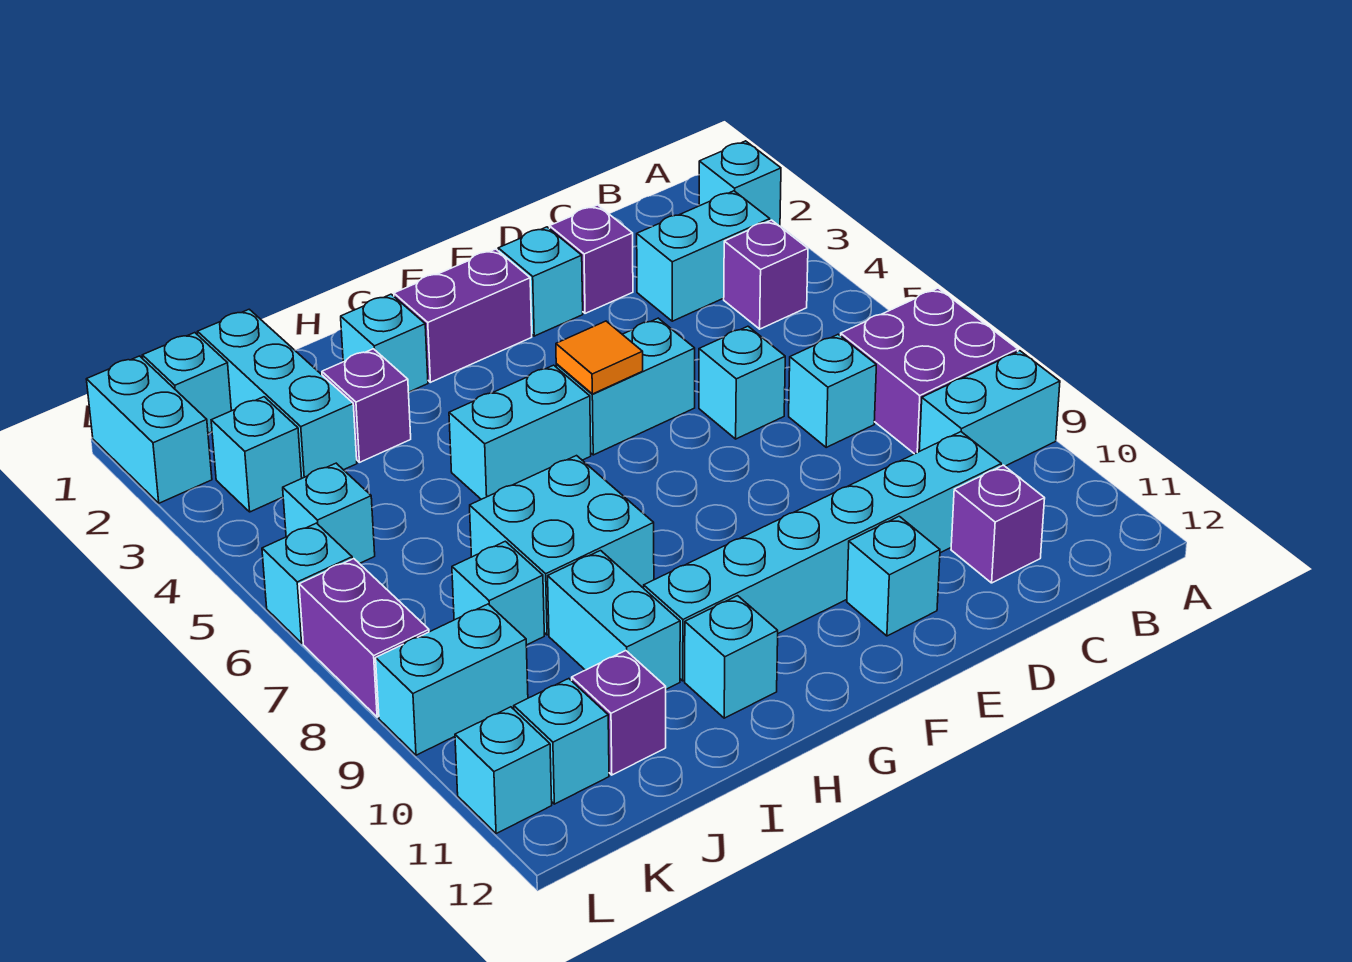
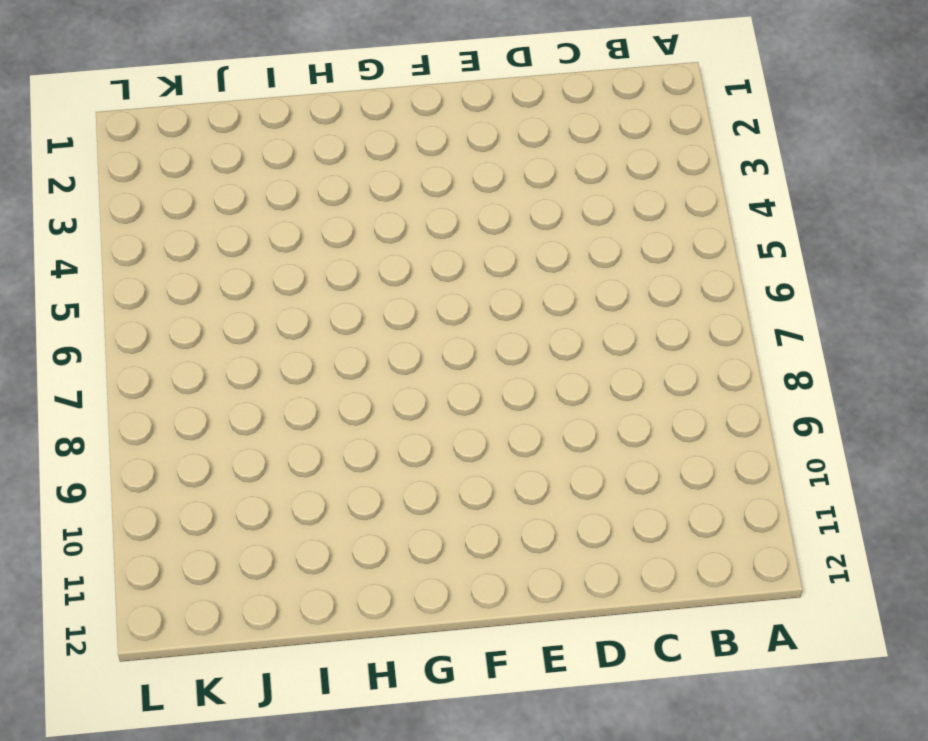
none -> cyan brick A2 level 1
none -> purple brick A7:B8 level 1
none -> cyan brick A9:B9 level 1
none -> cyan brick B3:C3 level 1

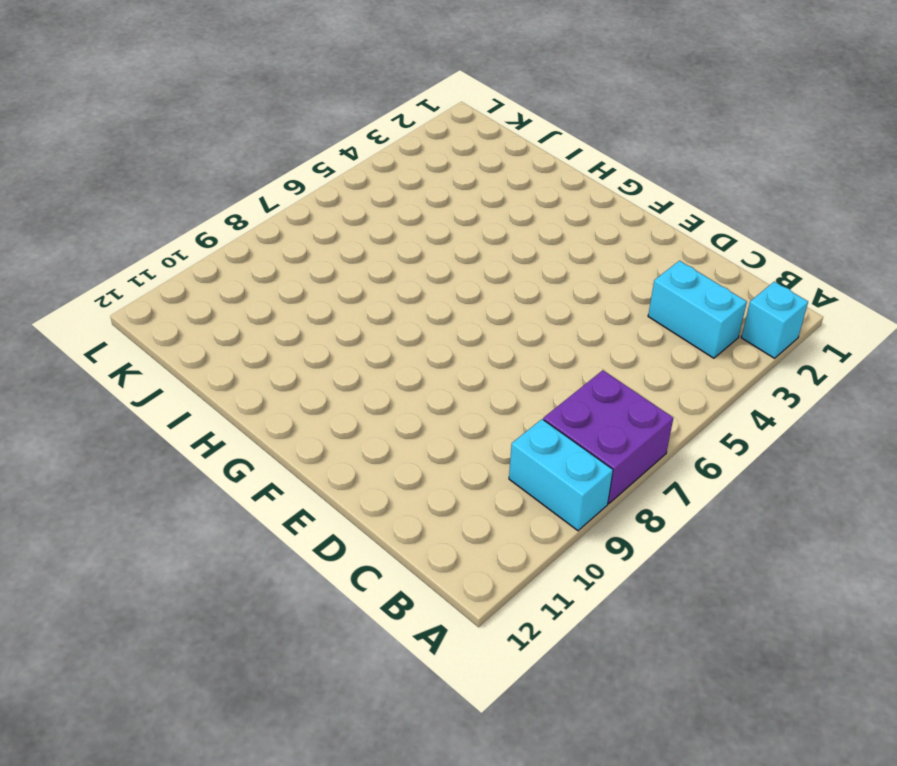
none -> purple brick B4 level 1
none -> cyan brick C7 level 1
none -> cyan brick C10:H10 level 1
none -> purple brick C11 level 1

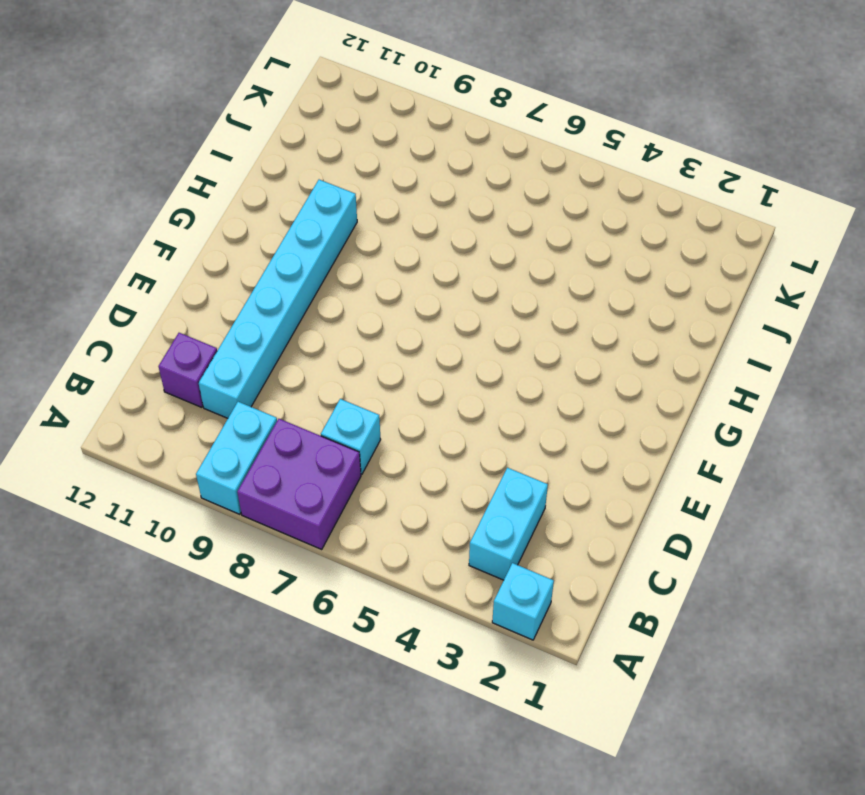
none -> purple brick B4 level 1
none -> purple brick D2 level 1
none -> cyan brick D6 level 1
none -> cyan brick E2 level 1

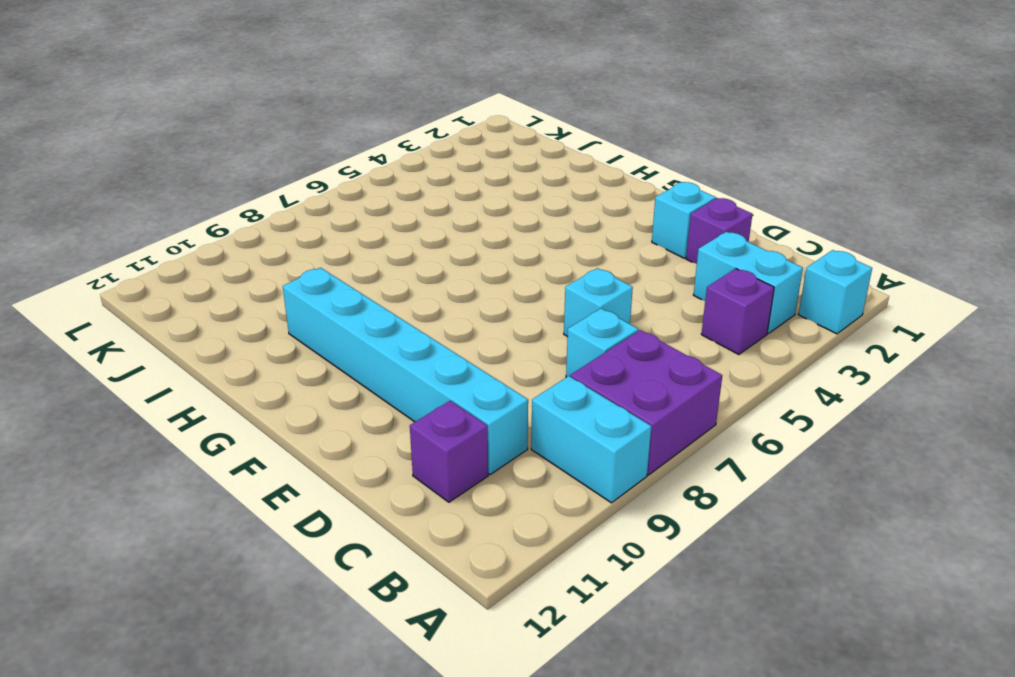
none -> cyan brick E5:F5 level 1
none -> cyan brick E11 level 1
none -> purple brick F2:G2 level 1
none -> cyan brick G5:H5 level 1

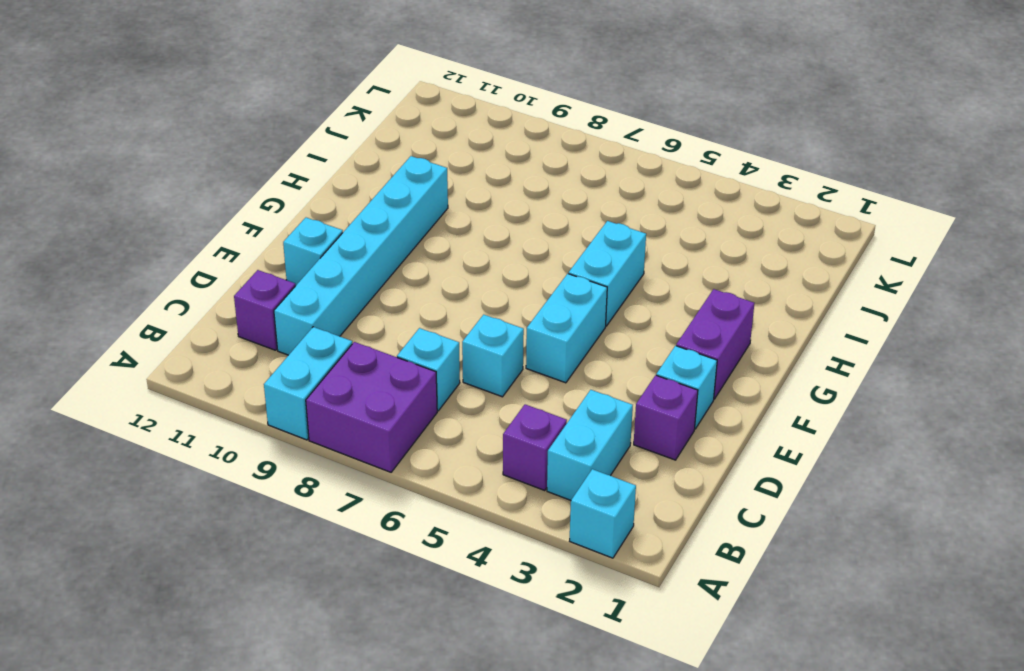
none -> cyan brick H2 level 1
none -> cyan brick H7:I8 level 1
none -> cyan brick H11 level 1
none -> purple brick I3 level 1

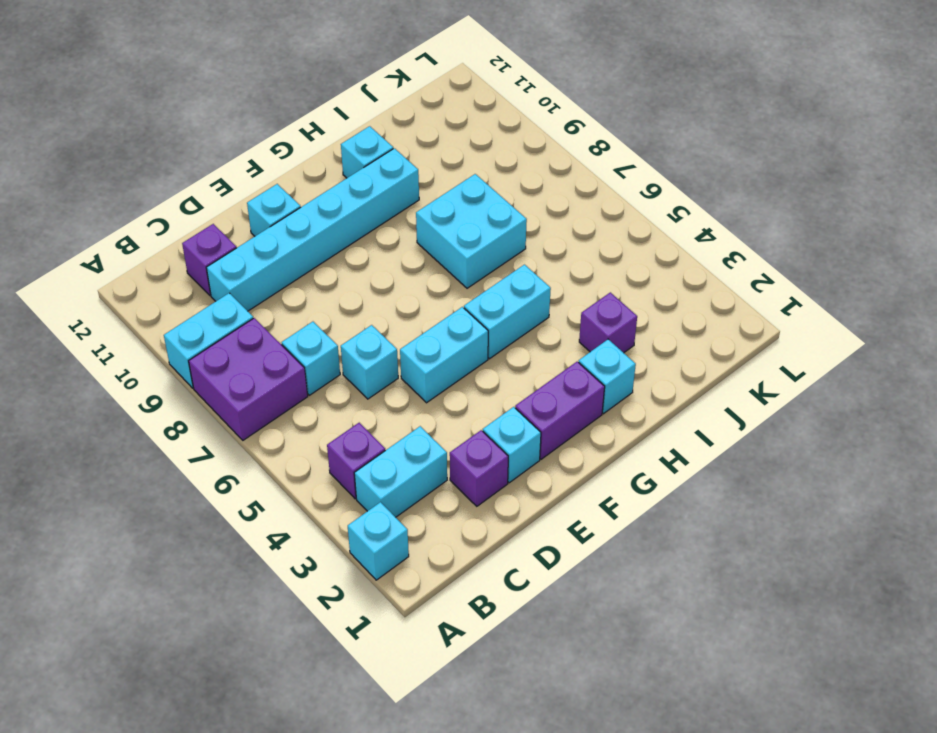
none -> cyan brick I9:I10 level 1
none -> cyan brick J1:J3 level 1
none -> cyan brick J8 level 1
none -> purple brick J11 level 1

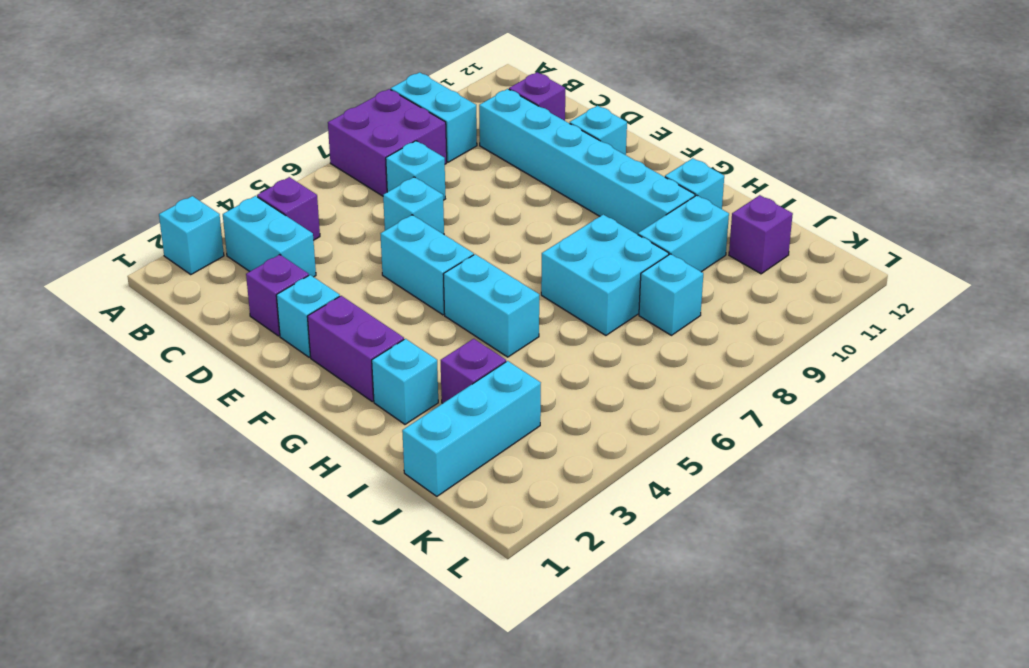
none -> cyan brick K1 level 1
none -> cyan brick K3 level 1
none -> cyan brick K5 level 1
none -> cyan brick K9:L9 level 1

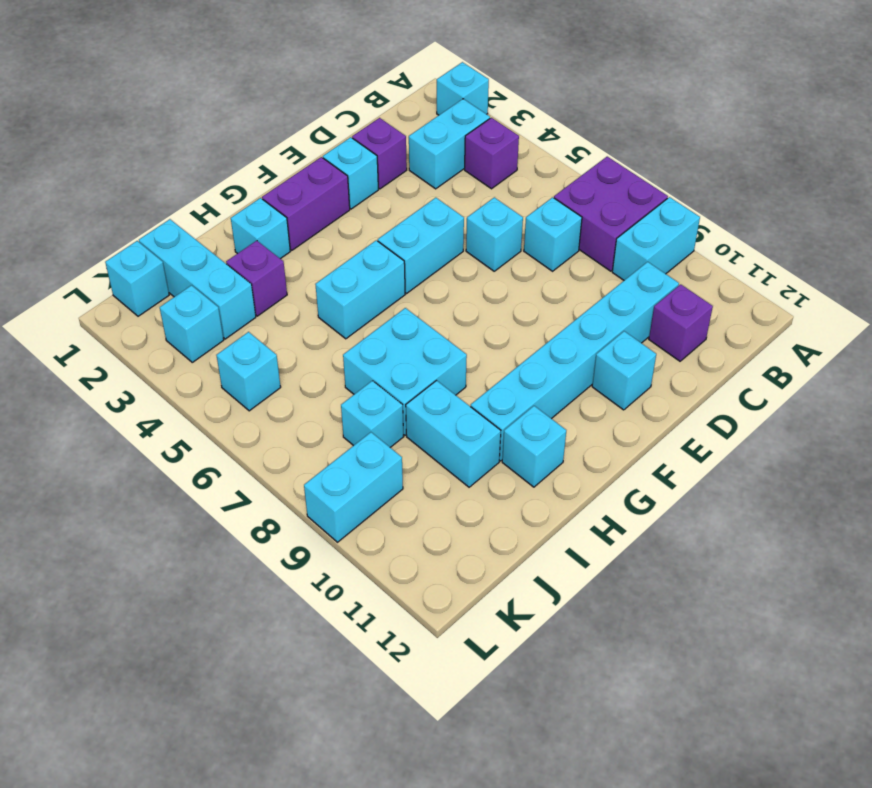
none -> purple brick J11 level 1
none -> cyan brick K11 level 1
none -> cyan brick L1:L2 level 1
none -> cyan brick L6 level 1

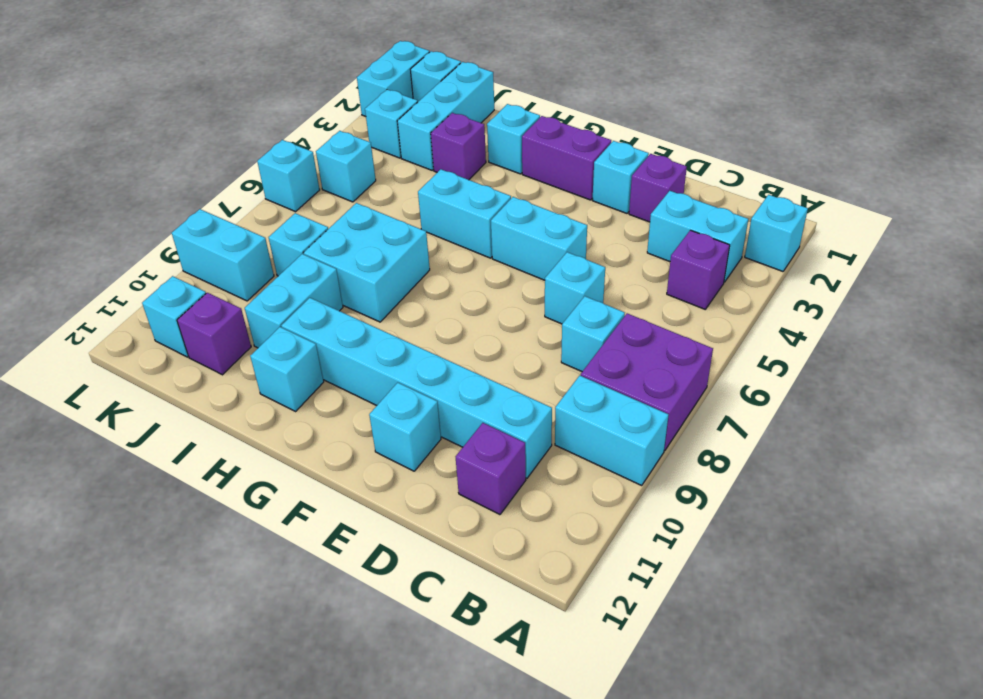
none -> purple brick L7:L8 level 1
none -> cyan brick L11 level 1
none -> orange tile F5 level 2

